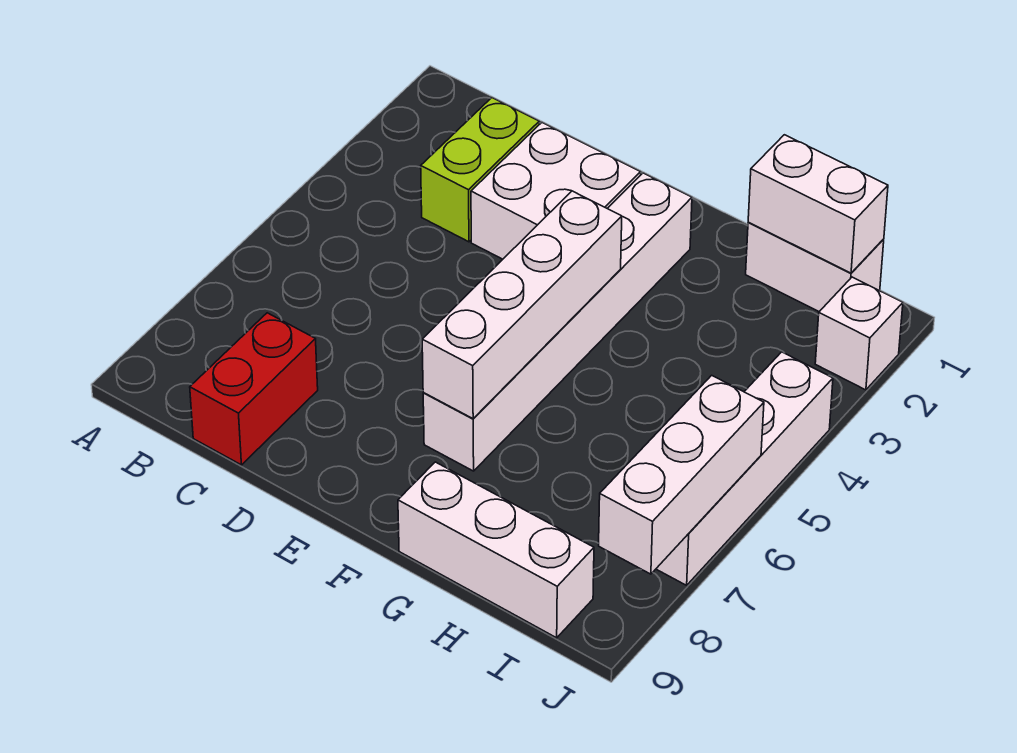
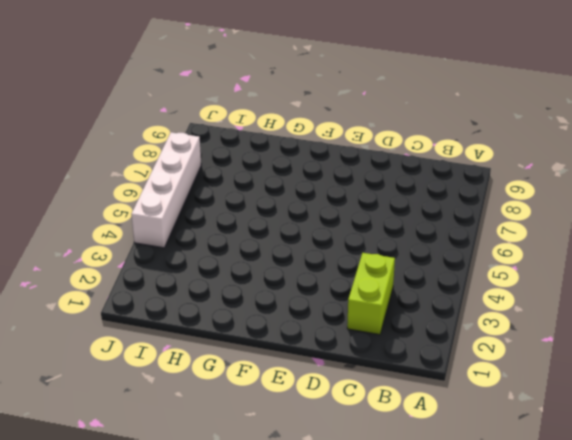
none -> red brick C8:C9 level 1
none -> white brick D2:E3 level 1

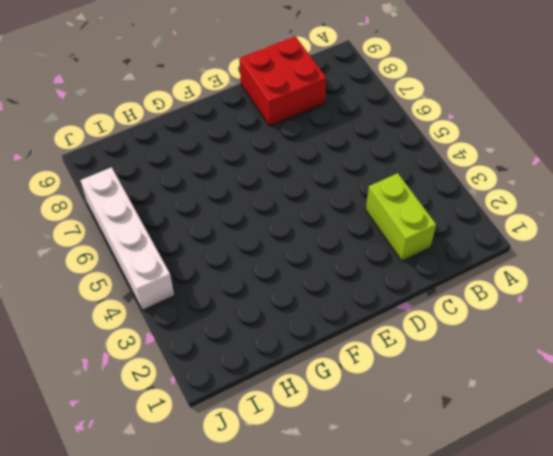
red brick C8:D9 level 1 -> red brick C8:C9 level 1
none -> white brick D2:E3 level 1
none -> white brick F2:F7 level 1

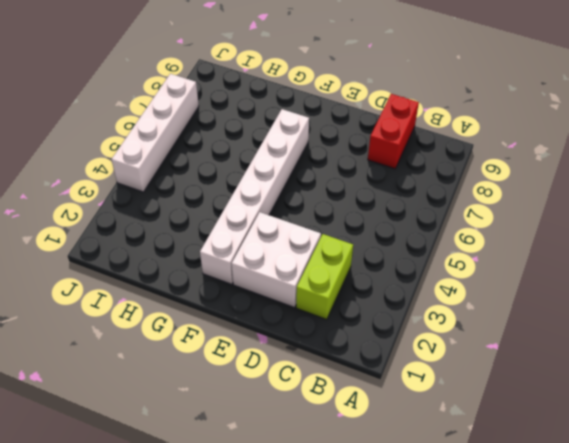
none -> white brick G9:I9 level 1
none -> white brick H1:I1 level 1

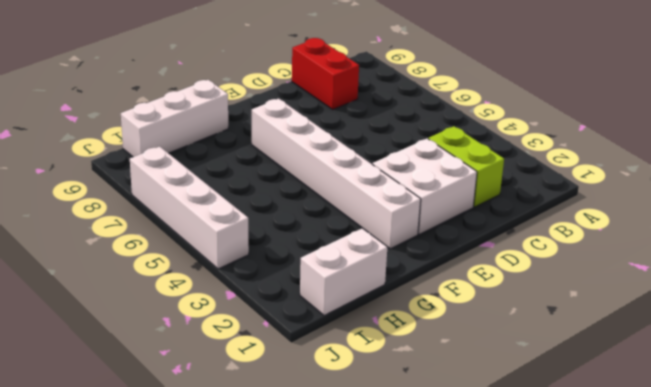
none -> white brick J2 level 1
none -> white brick F4:F7 level 2

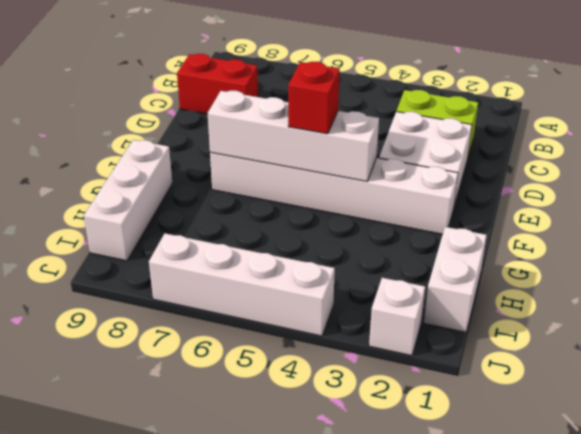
red brick F5 level 3 -> none
none -> white brick H1:I1 level 2
none -> white brick J6:J8 level 2

